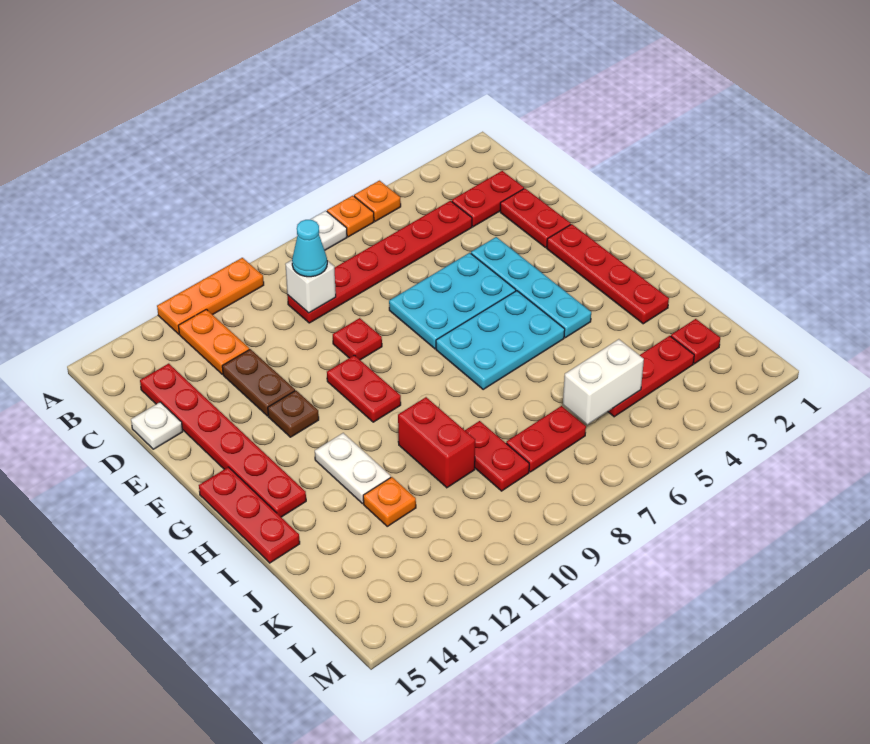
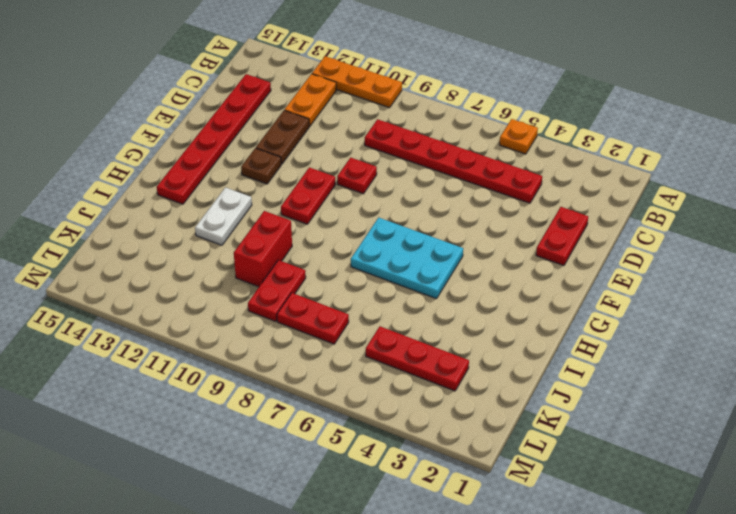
none -> orange plate A6 level 1
none -> white plate A7 level 1
none -> red plate C2:C3 level 1

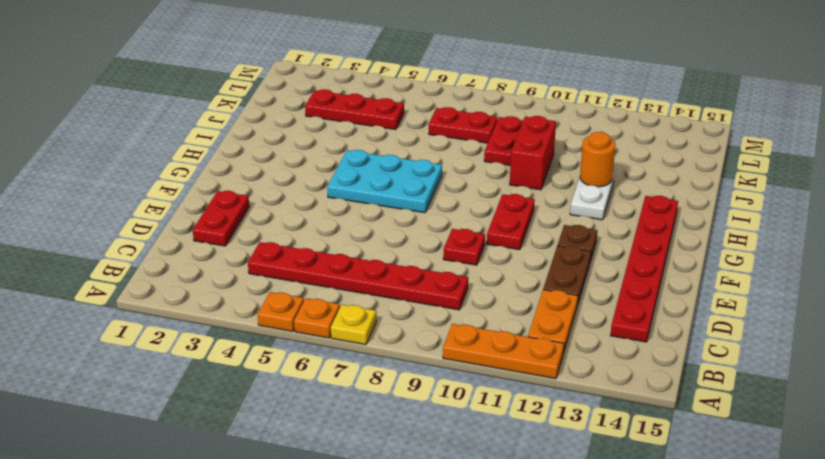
yellow plate A7 level 1 -> white plate A7 level 1
orange round brick I12 level 2 -> none
none -> red plate C2:C3 level 1
none -> white plate D15 level 1
none -> cyan plate E4:H4 level 1

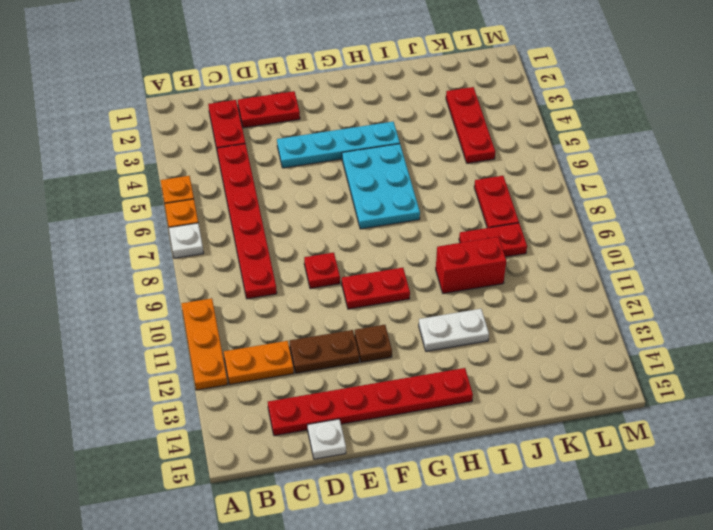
none -> cyan plate E5:F7 level 1
none -> red plate F2:I2 level 1
none -> red plate G15:I15 level 1

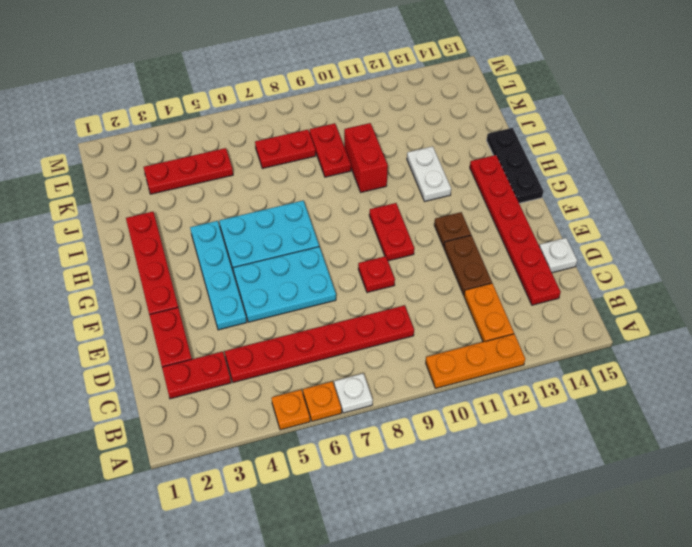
black plate G15:I15 level 1 -> red plate G15:I15 level 1
none -> orange plate J12 level 1
none -> red plate K2 level 1
none -> white brick C9 level 2

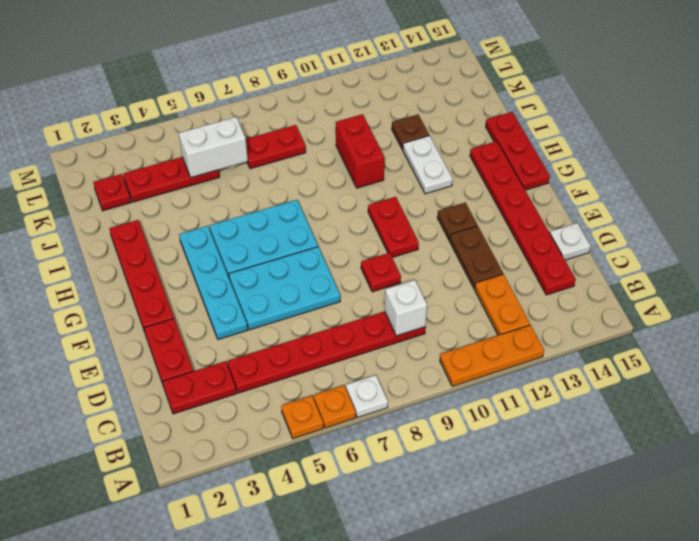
brown plate J12 level 1 -> orange plate J12 level 1
none -> red plate J9:K9 level 1
none -> cyan cone C9 level 3

